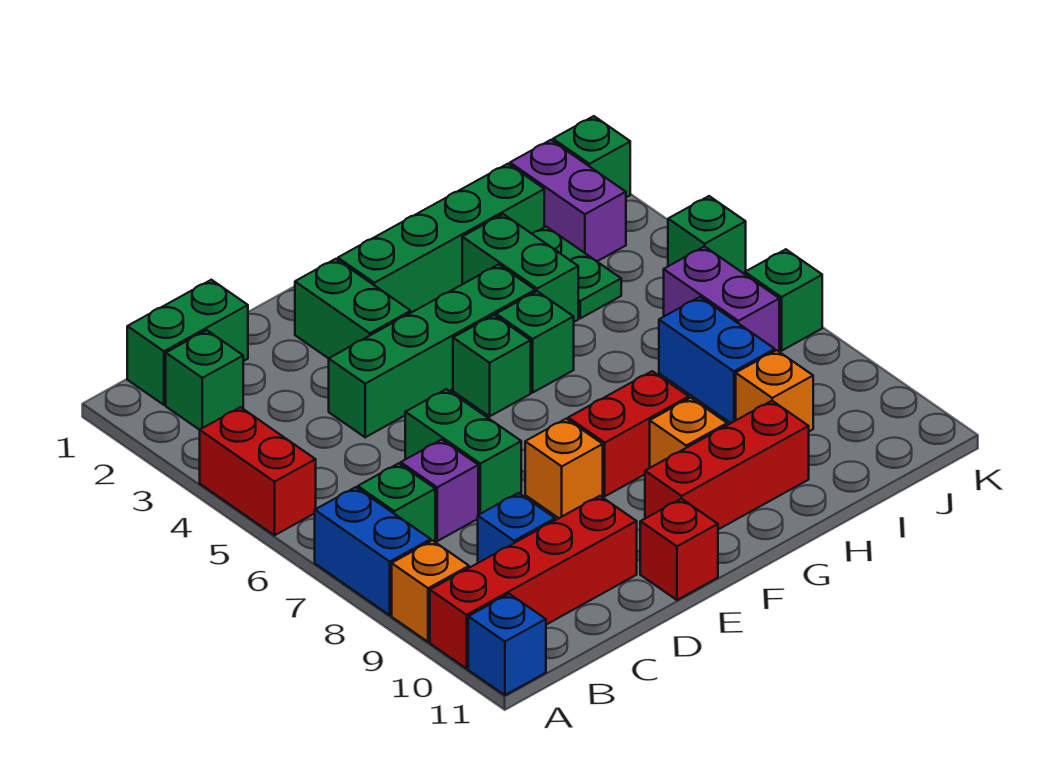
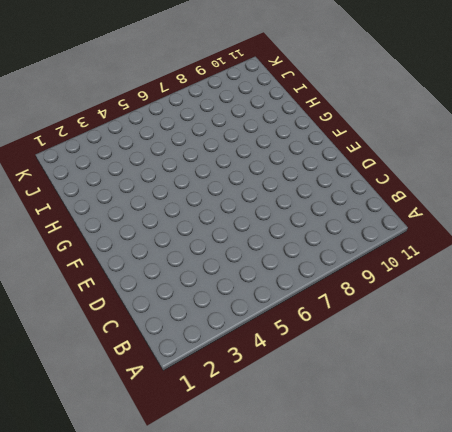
none -> red brick A4:A5 level 1
none -> blue brick A7:A8 level 1
none -> orange brick A9 level 1
none -> red brick A10:D10 level 1

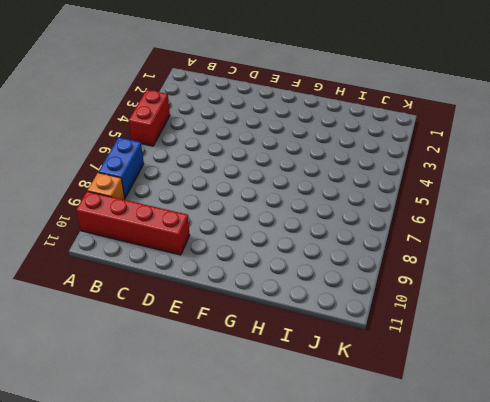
none -> blue brick A11 level 1
none -> green brick B1:C1 level 1
none -> green brick B2 level 1
none -> green brick B7 level 1

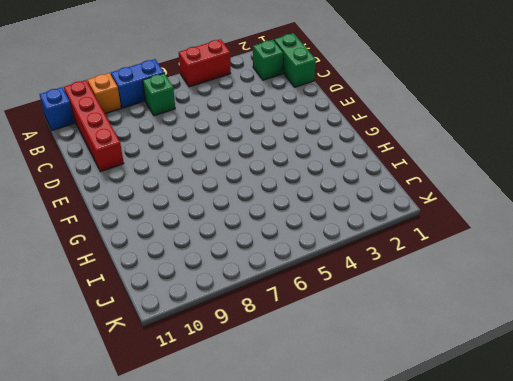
none -> purple brick C7 level 1
none -> blue brick C9 level 1
none -> green brick D4:G4 level 1
none -> green brick D6:D7 level 1

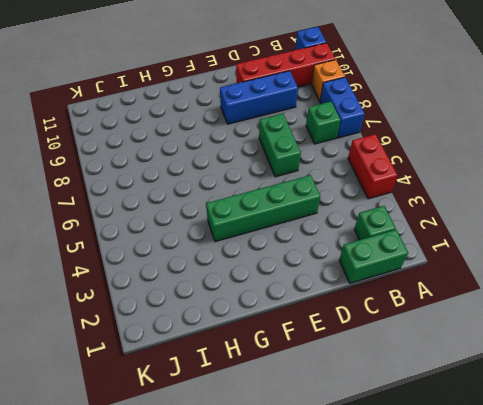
blue brick C9:E9 level 1 -> blue brick C9 level 1
none -> purple brick C7 level 1
none -> green brick E2:E3 level 1
none -> orange brick E8 level 1
none -> red brick E11 level 1

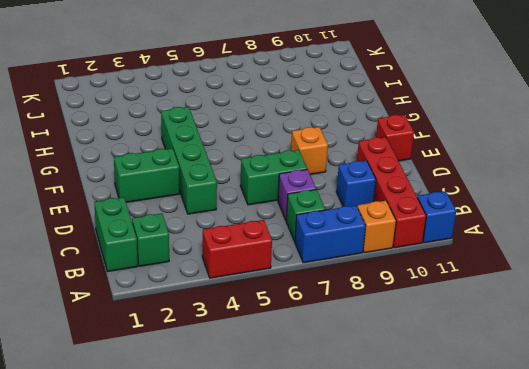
none -> green brick F2:I2 level 1
none -> green brick F5 level 1
none -> red brick F8:G8 level 1
none -> red brick F10:H10 level 1

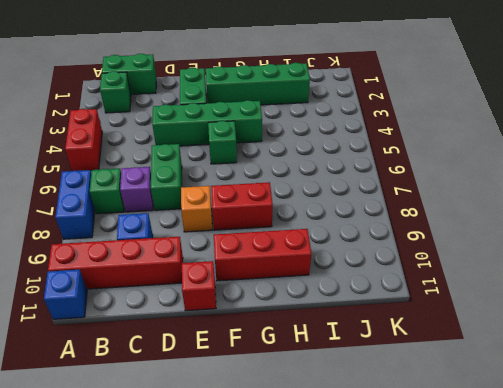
none -> orange brick A9 level 1
none -> green brick G5 level 1
none -> orange brick G9 level 1
none -> green brick H3:H4 level 1

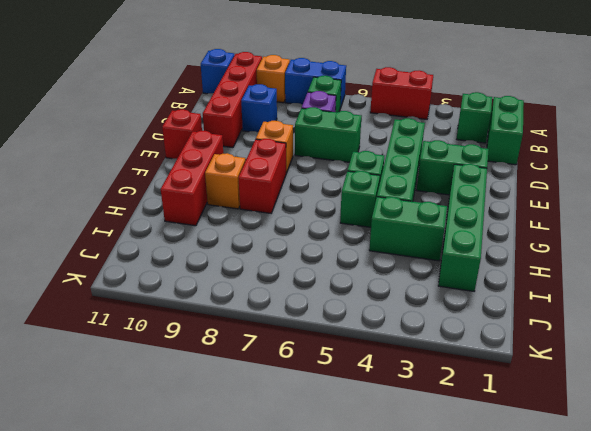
none -> green plate I3:I4 level 1
none -> blue brick I7:I8 level 1
none -> orange brick I9 level 1
none -> purple brick J2:J3 level 1

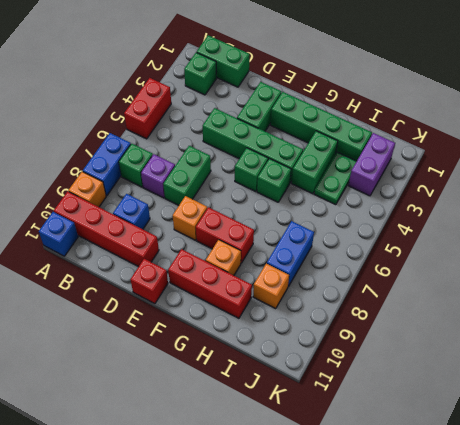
none -> purple brick J6:J7 level 1
none -> green brick K2 level 1
none -> green brick K5 level 1
none -> green brick K7 level 1

